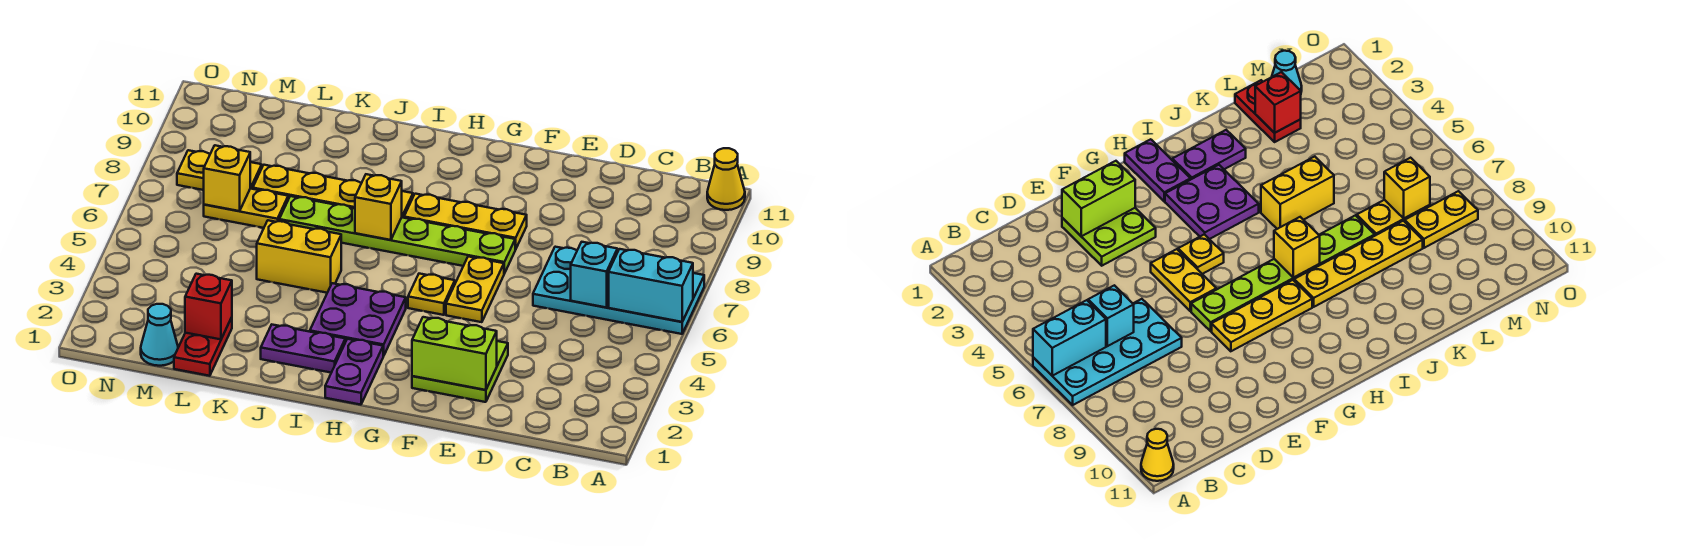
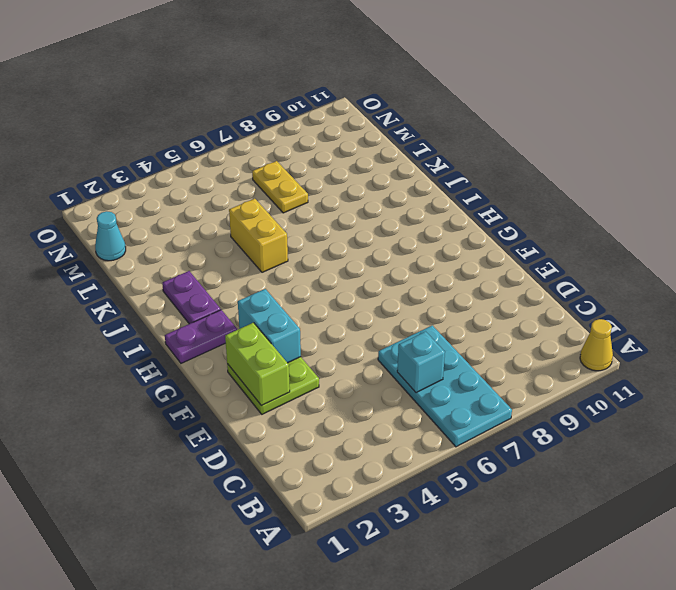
cyan brick F3:G3 level 2 -> cyan brick A6:B6 level 2
none -> yellow plate F5:F6 level 1
none -> lime plate F7:K7 level 1
none -> yellow plate F8:H8 level 1

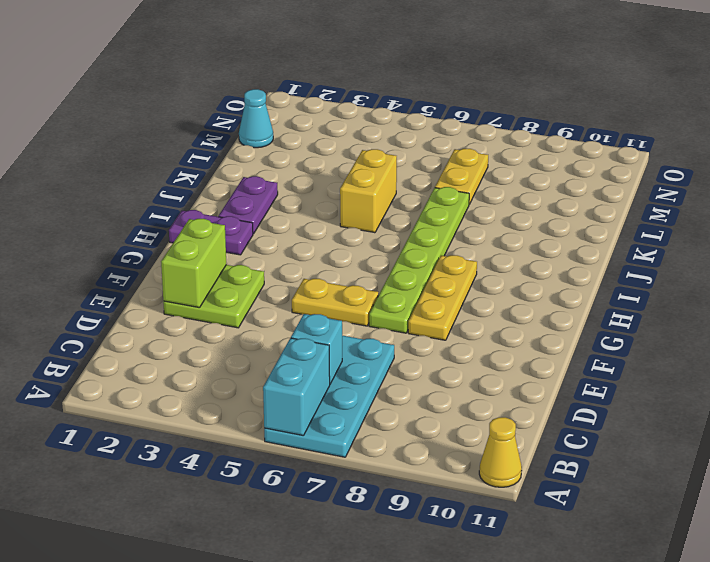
none -> yellow plate G5 level 1
none -> purple plate H3:I4 level 1
none -> yellow plate I8:L8 level 1

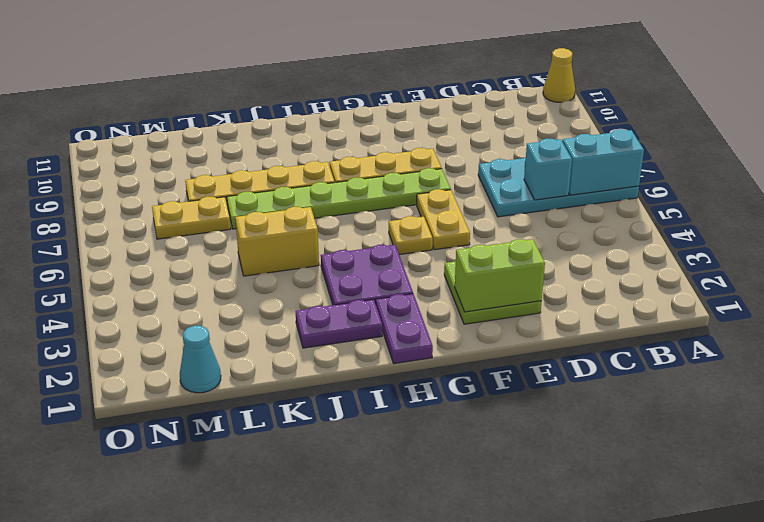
none -> red plate L1:L2 level 1
none -> yellow plate M8:N8 level 1
none -> yellow brick I7 level 2

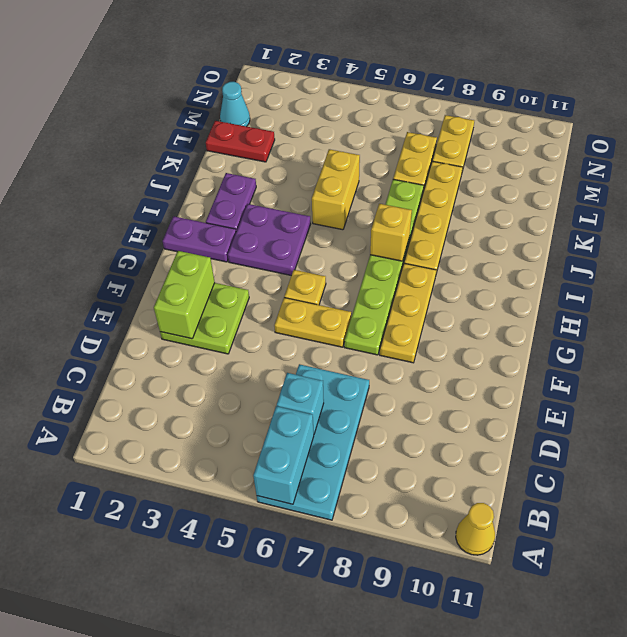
none -> red brick L2 level 2
none -> yellow brick M7 level 2

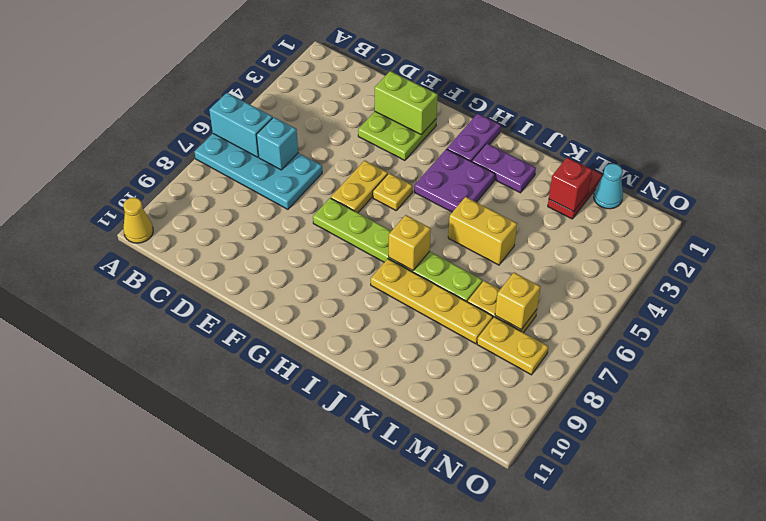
none -> yellow plate F8:H8 level 1

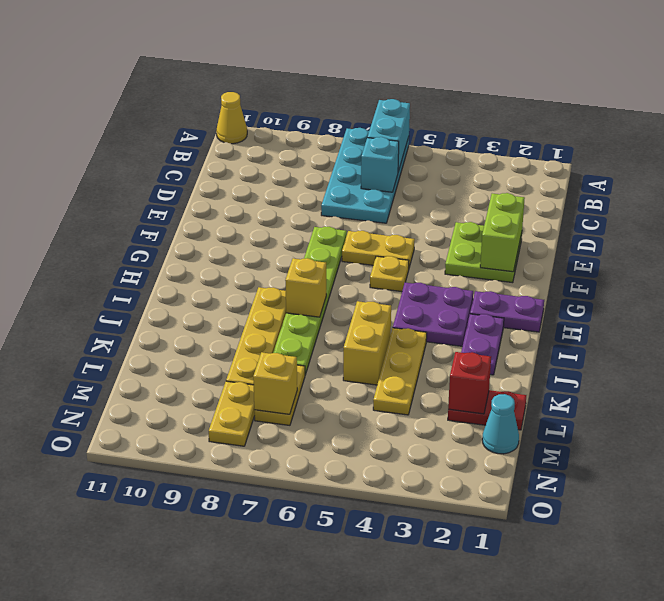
yellow plate J4:L4 level 1 -> yellow plate F8:H8 level 1

